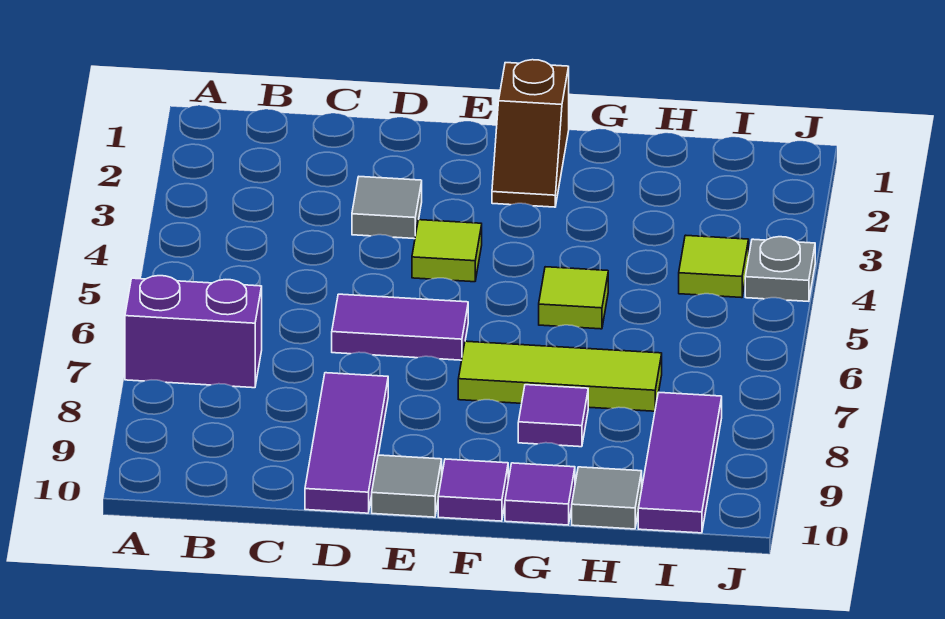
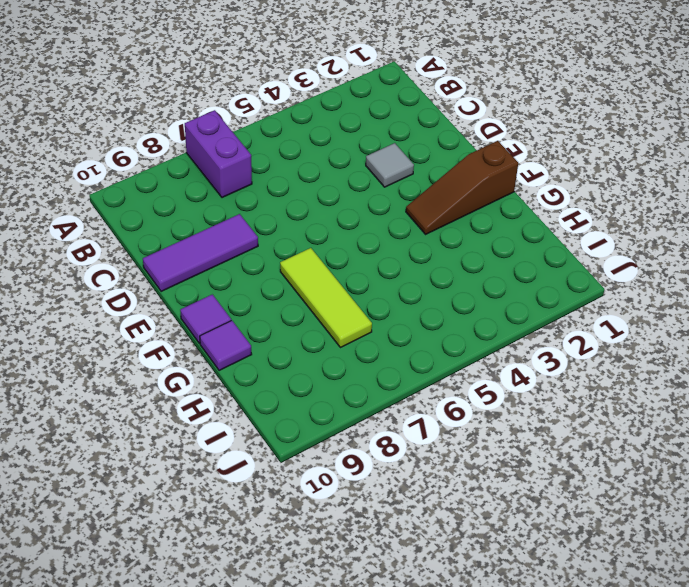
brown slope F1:F3 level 1 top 1 -> brown slope F1:F2 level 1 top 1
none -> purple tile D6:E6 level 1
none -> lime tile E4 level 1
none -> grey tile E10 level 1

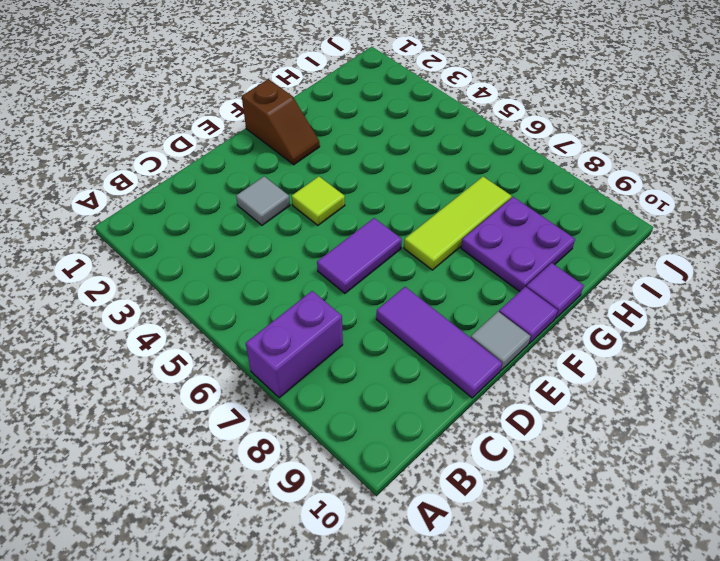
purple plate G8:H9 level 1 -> purple tile G8 level 1
none -> lime tile G5 level 1
none -> grey tile H10 level 1
none -> lime tile I4 level 1

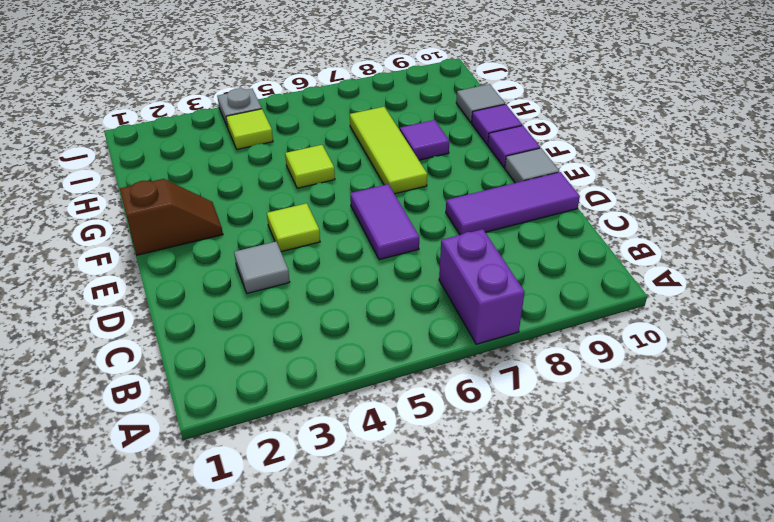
none -> purple tile I8:I10 level 1

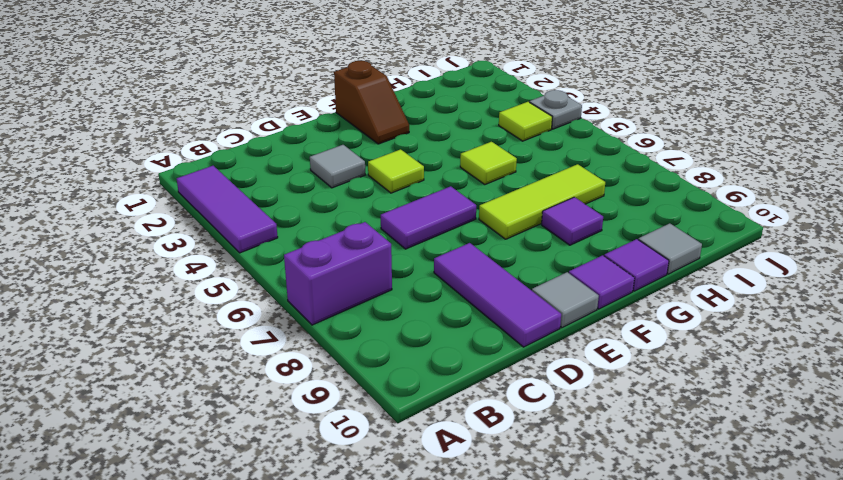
purple tile A2:A4 level 1 -> purple tile I8:I10 level 1

